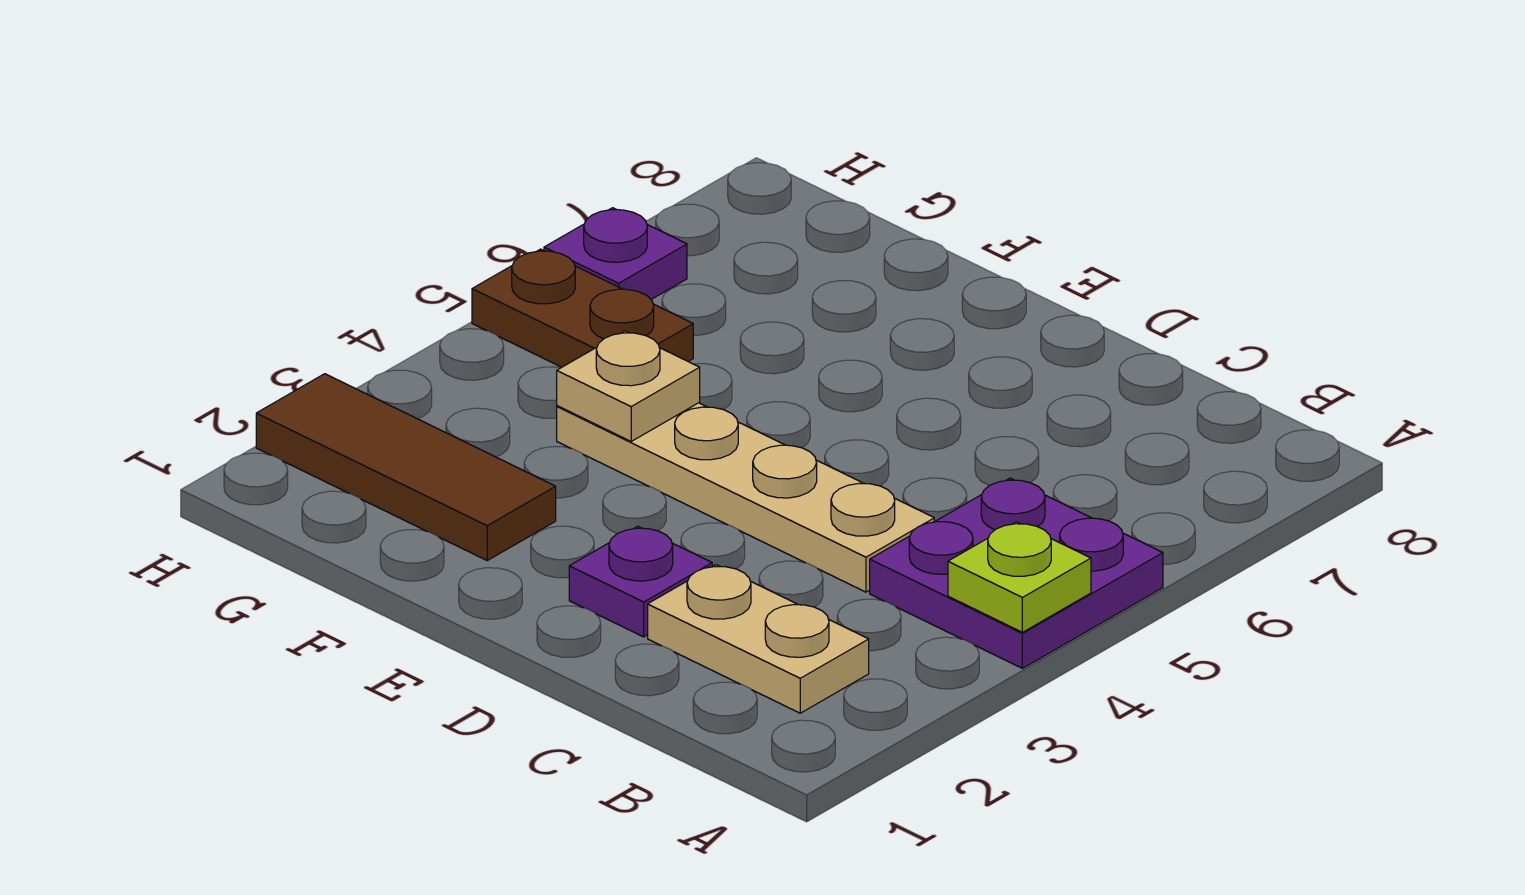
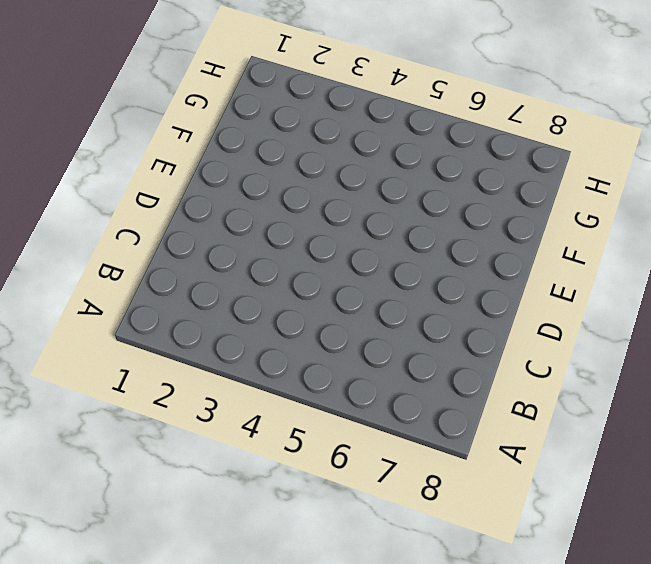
none -> purple plate A4:B5 level 1
none -> tan plate B2:C2 level 1

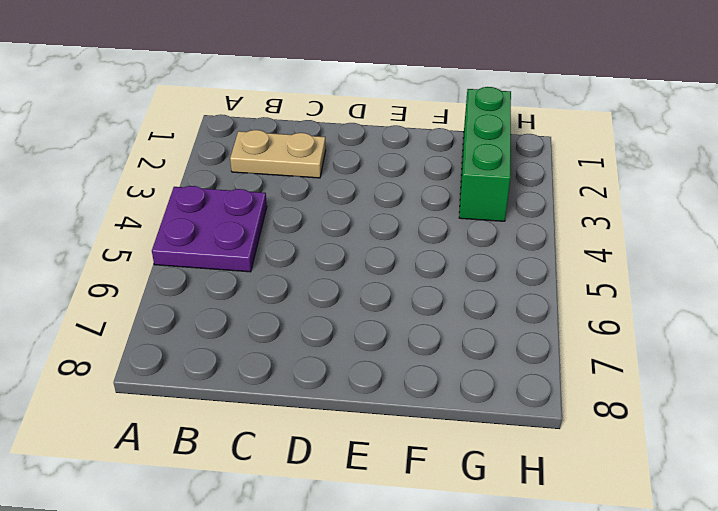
green brick G1:G3 level 1 -> brown tile F2:H2 level 1
none -> tan plate C4:F4 level 1
none -> purple plate D2 level 1

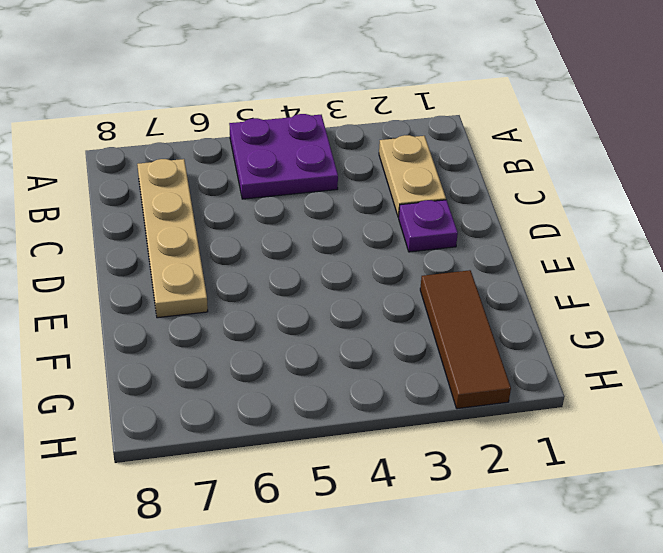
tan plate B7:E7 level 1 -> tan plate C4:F4 level 1
none -> brown plate G5:H5 level 1
none -> purple plate H6 level 1

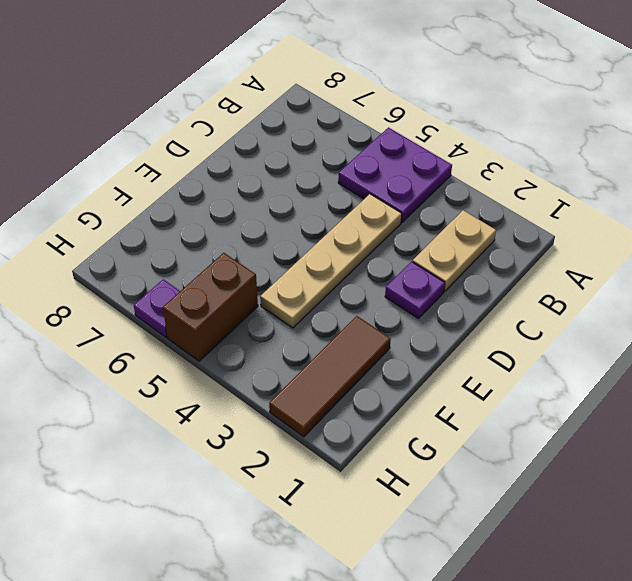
brown brick G5:H5 level 1 -> brown plate G5:H5 level 1
none -> lime plate A4 level 2
none -> tan plate F4 level 2

